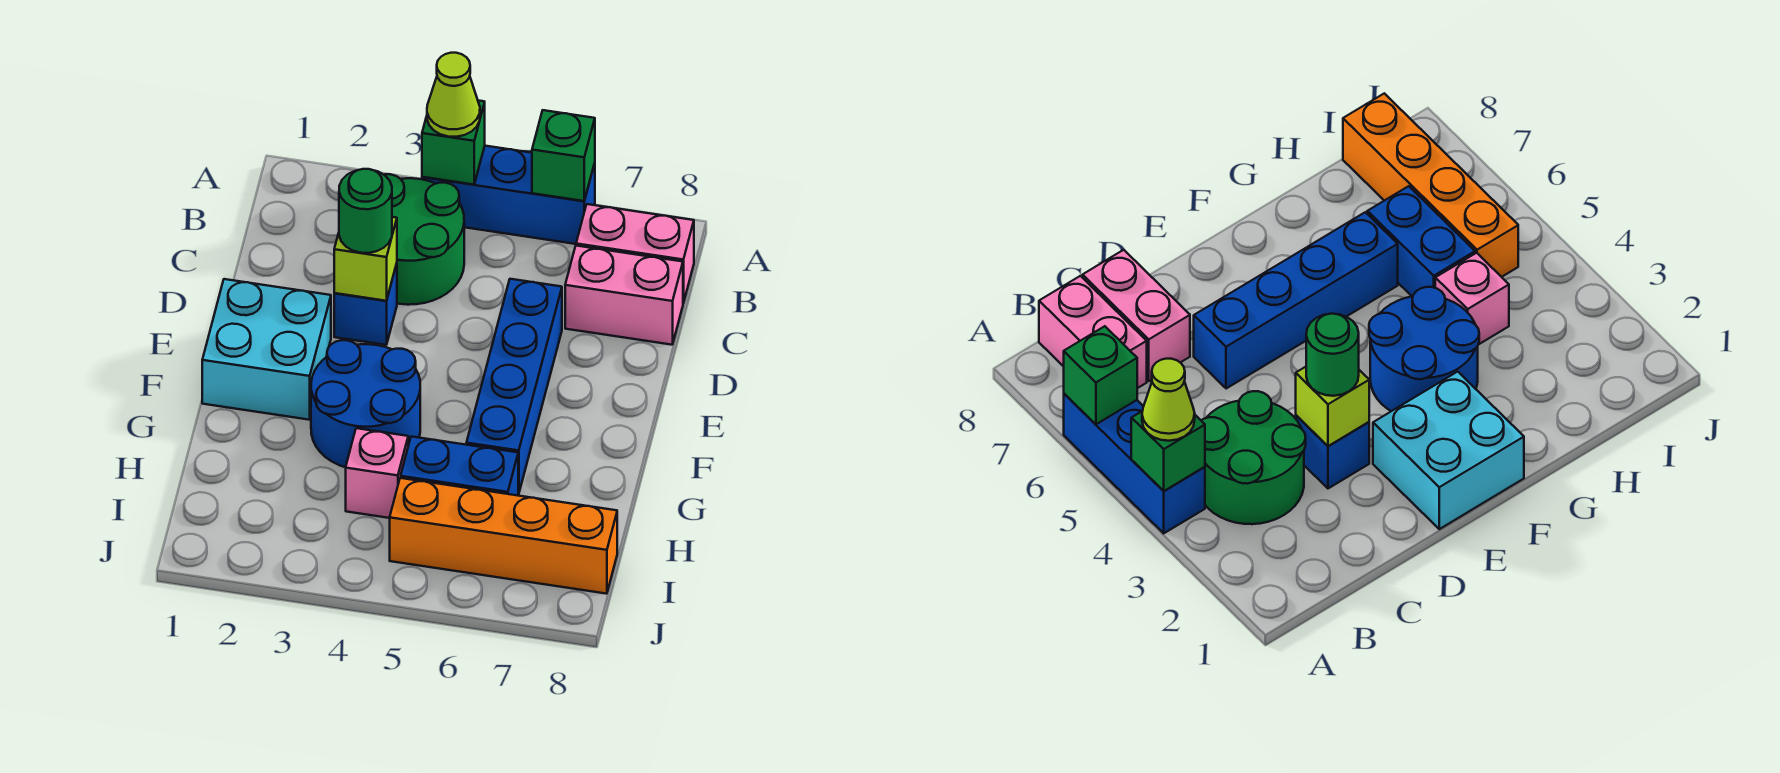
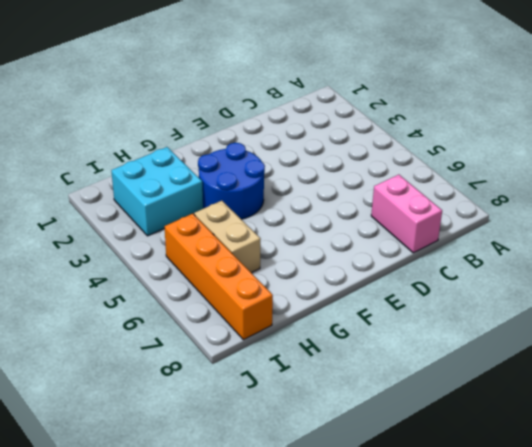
cyan brick H2:I3 level 1 -> cyan brick E1:F2 level 1
tan brick H5:H6 level 1 -> blue brick H5:H6 level 1
none -> blue brick A4:A6 level 1
none -> green round brick B3:C4 level 1
none -> pink brick B7:B8 level 1

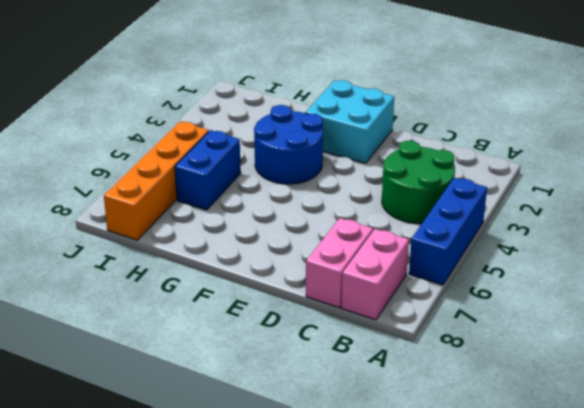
none -> blue brick D3 level 1
none -> blue brick D6:G6 level 1
none -> pink brick H4 level 1

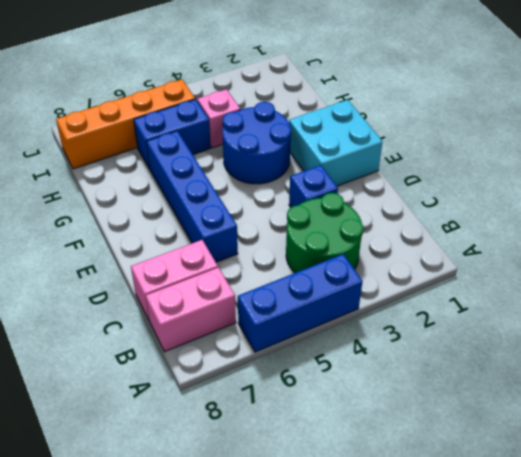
none -> green brick A4 level 2
none -> green brick A6 level 2
none -> lime brick D3 level 2

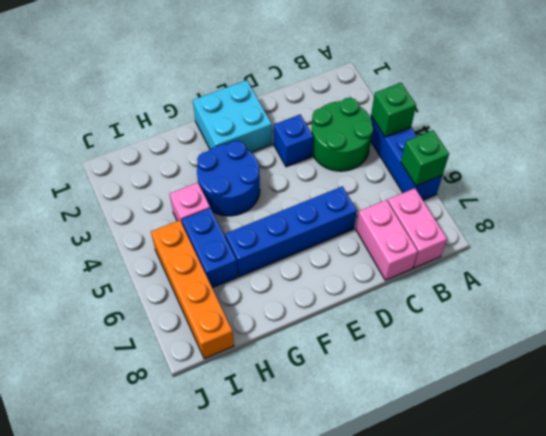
none -> lime brick D3 level 2
none -> lime cone A4 level 3
none -> green round brick D3 level 3

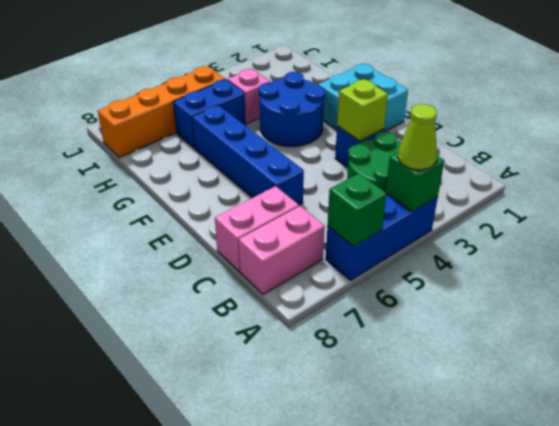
none -> green round brick D3 level 3

